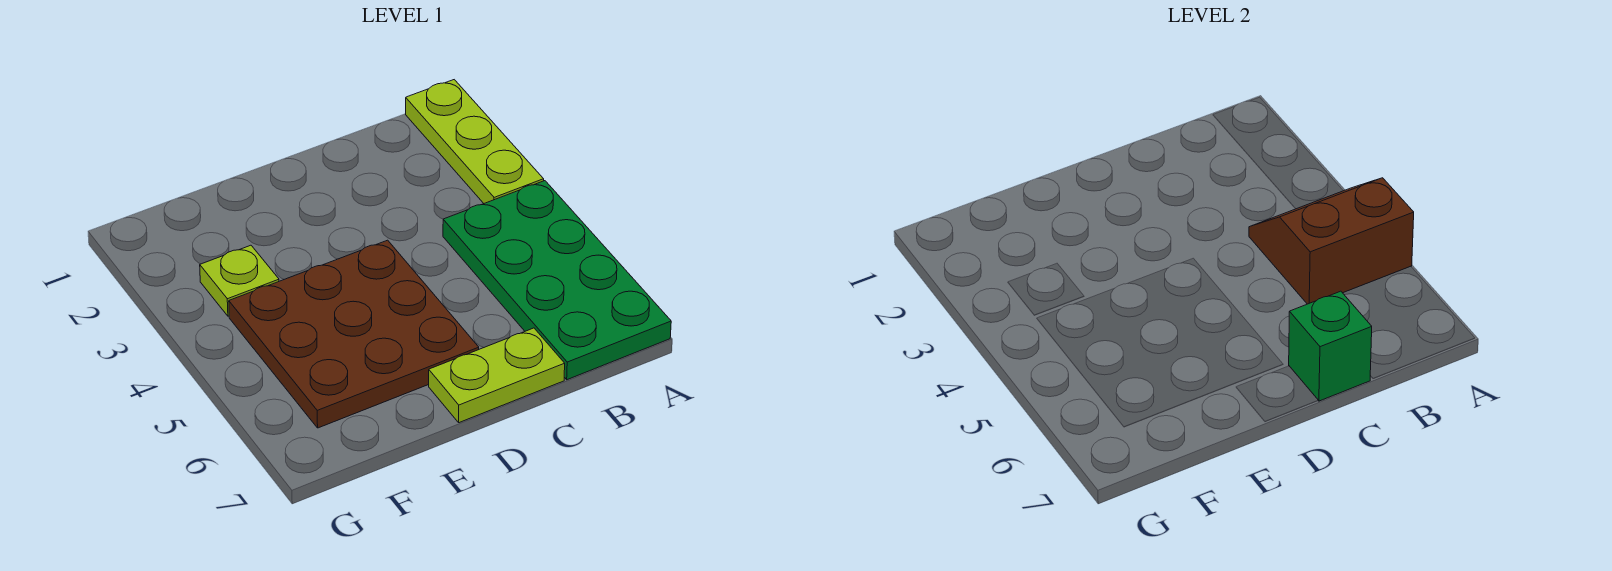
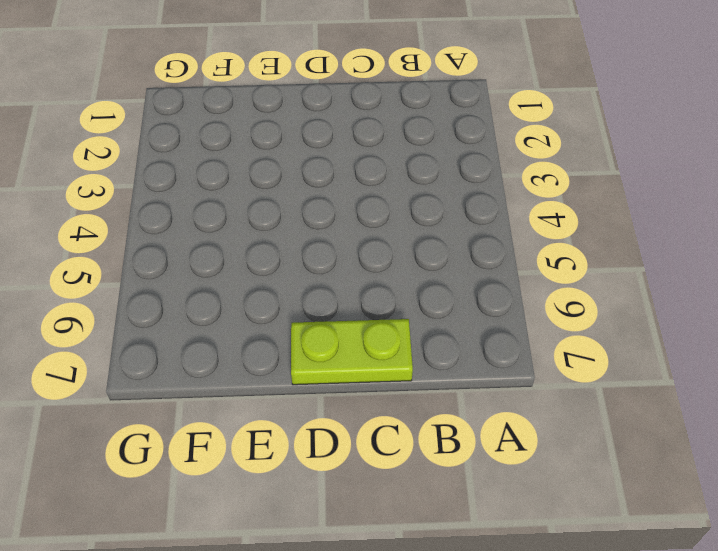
none -> lime plate A1:A3 level 1
none -> green plate A4:B7 level 1

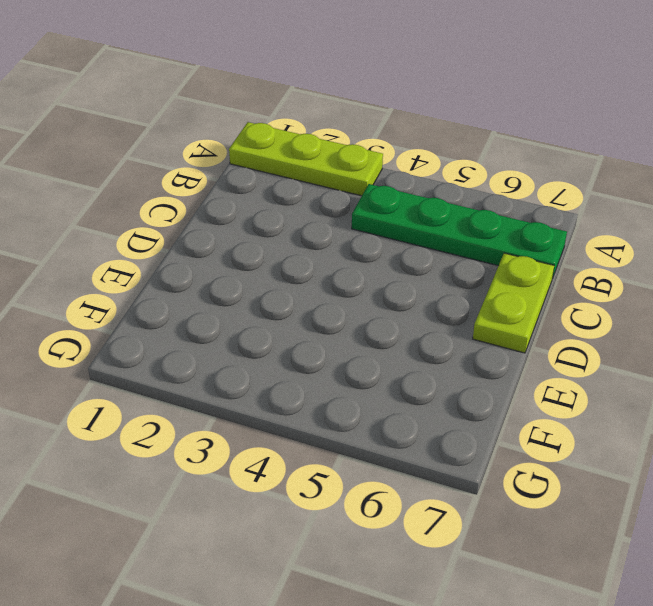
green plate B4:B7 level 1 -> green plate A4:B7 level 1
none -> brown plate D4:F6 level 1
none -> lime plate F3 level 1

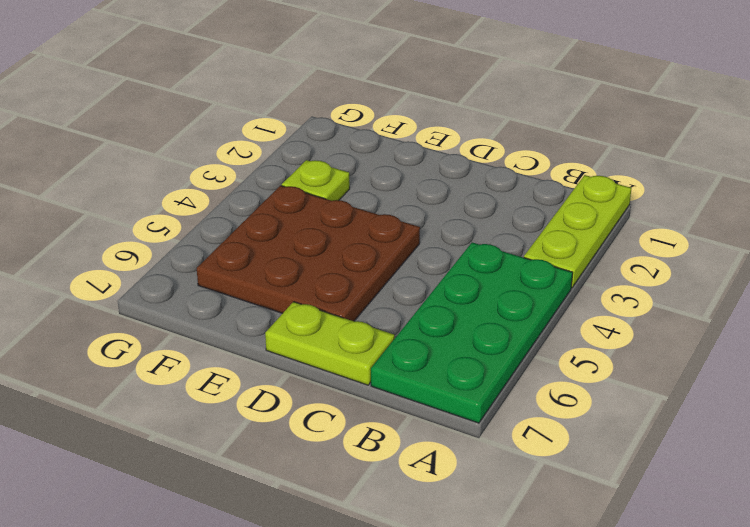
none -> brown slope A4:B5 level 2 top 5
none -> green brick C7 level 2

